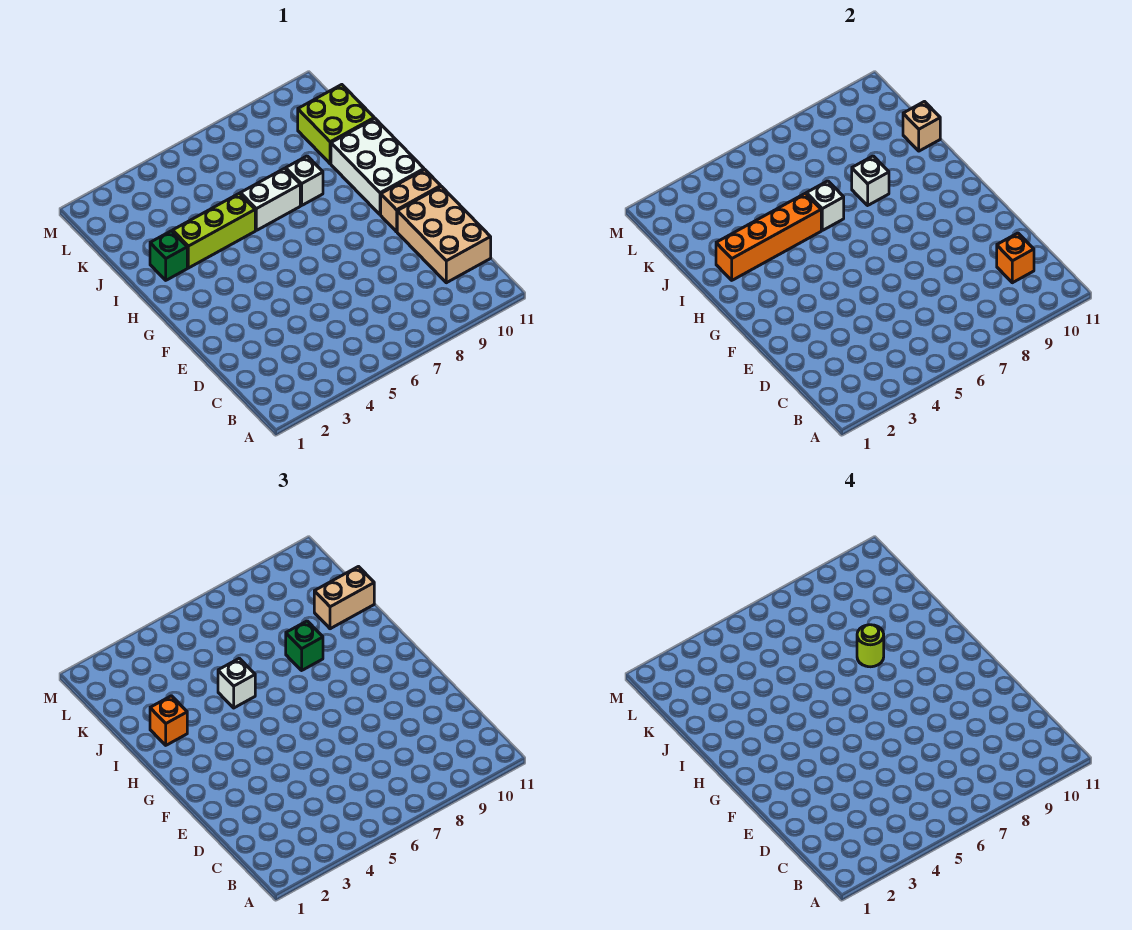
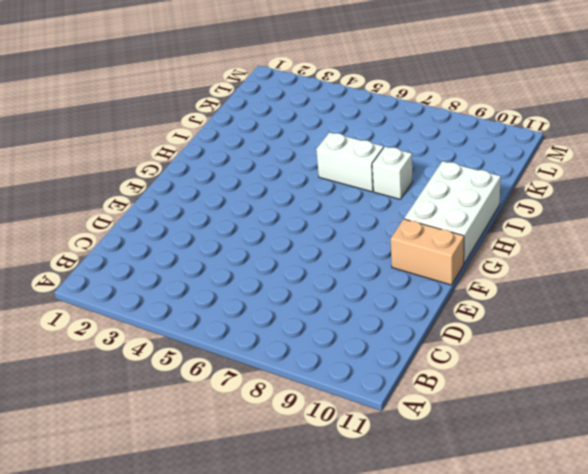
none -> tan brick C10:E11 level 1
none -> green brick I2 level 1
none -> lime brick I3:I5 level 1

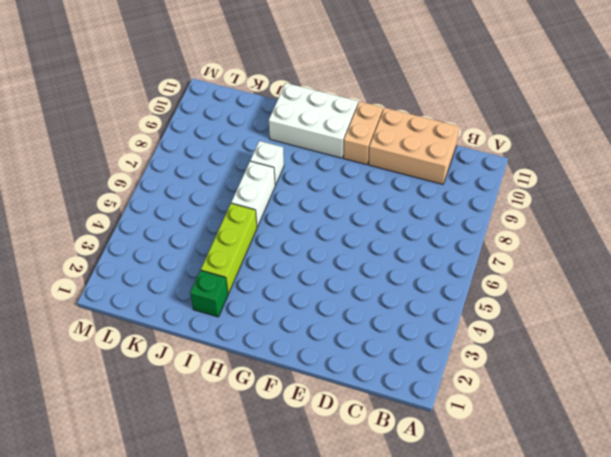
none -> lime brick J10:K11 level 1
none -> orange brick C10 level 2
none -> orange brick I2:I5 level 2

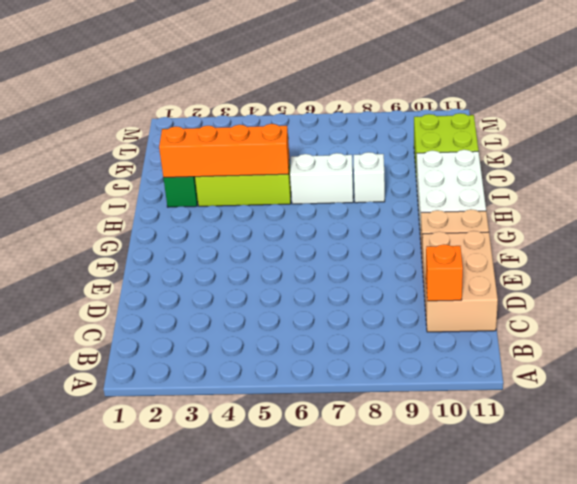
none -> white brick I6 level 2
none -> white brick I8 level 2
none -> tan brick J11 level 2

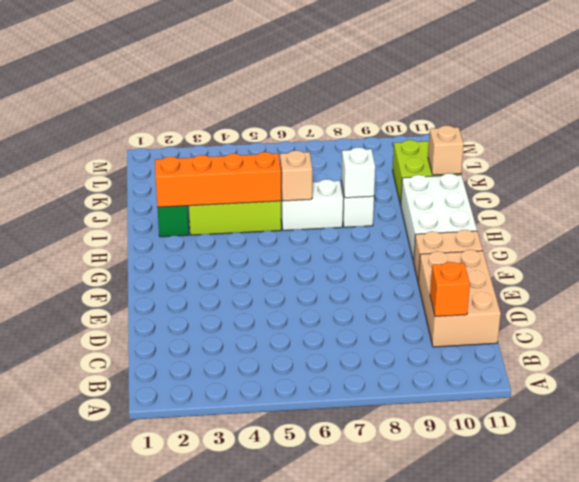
tan brick I6 level 2 -> white brick I6 level 2
none -> orange brick I2 level 3
none -> white brick I5 level 3
none -> green brick I8 level 3

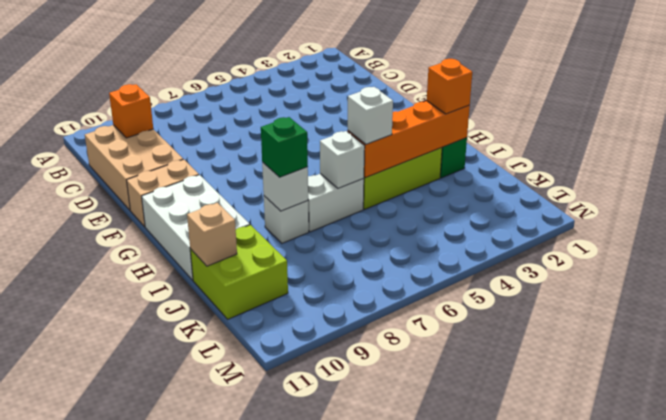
none -> tan brick J10:J11 level 3
none -> lime round brick I8 level 4

